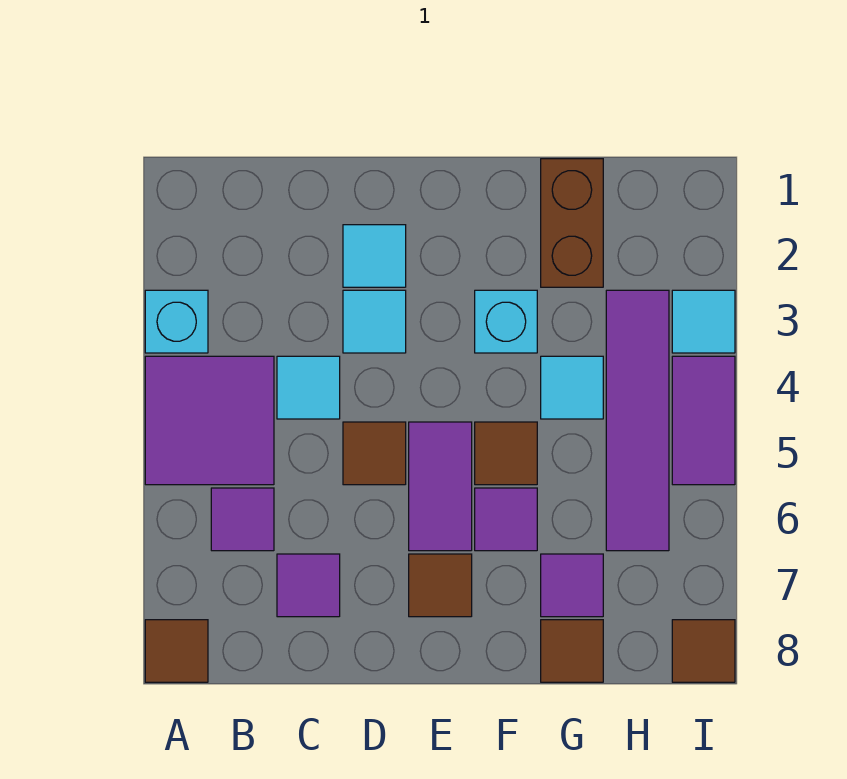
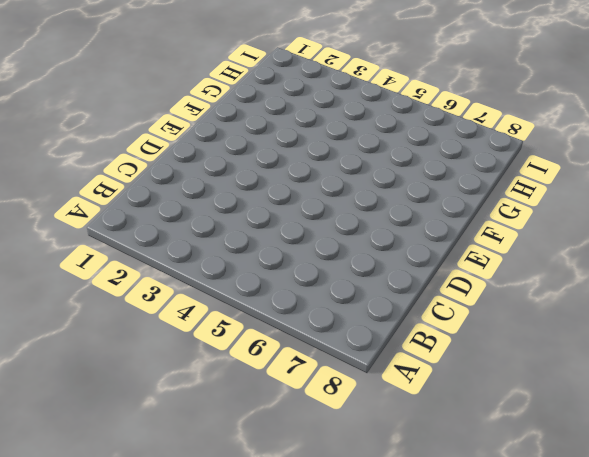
none -> cyan brick A3 level 1
none -> purple tile A4:B5 level 1
none -> brown tile A8 level 1

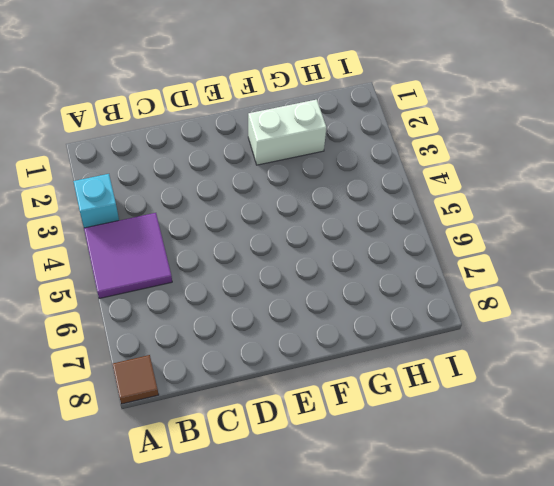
white brick F2:G2 level 1 -> brown brick G1:G2 level 1
none -> purple tile B6 level 1
none -> cyan tile C4 level 1
none -> purple tile C7 level 1

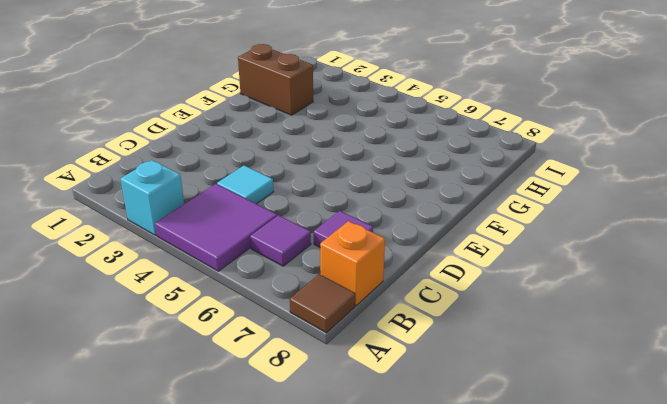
orange brick B8 level 1 -> none
none -> cyan tile D2 level 1
none -> cyan tile D3 level 1
none -> brown tile D5 level 1

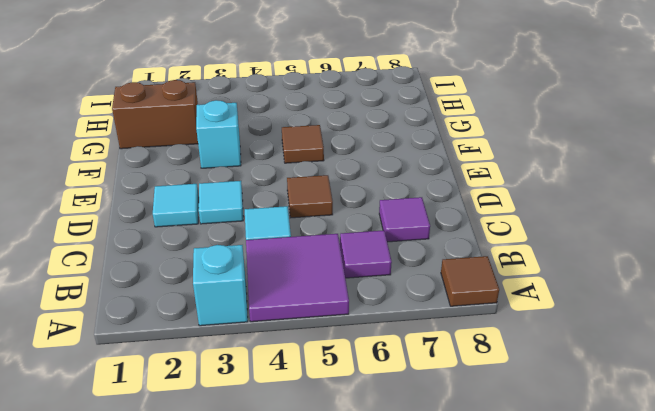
none -> purple tile E5:E6 level 1
none -> brown tile E7 level 1
none -> purple tile F6 level 1

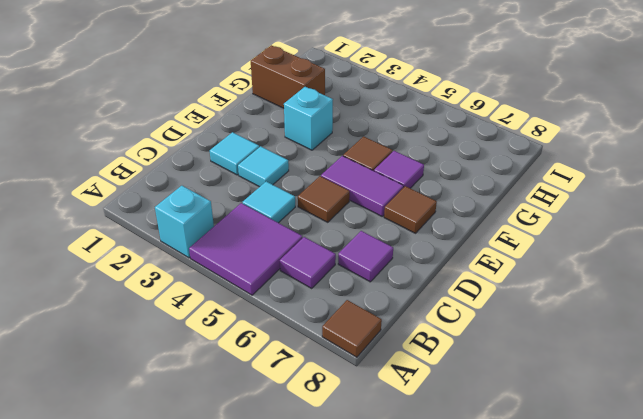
none -> cyan tile G4 level 1
none -> purple tile G7 level 1
none -> brown tile G8 level 1

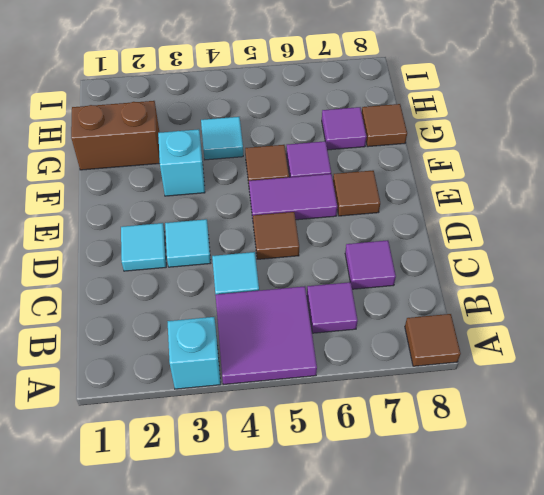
none -> purple tile H3:H6 level 1
none -> cyan tile I3 level 1
none -> purple tile I4:I5 level 1

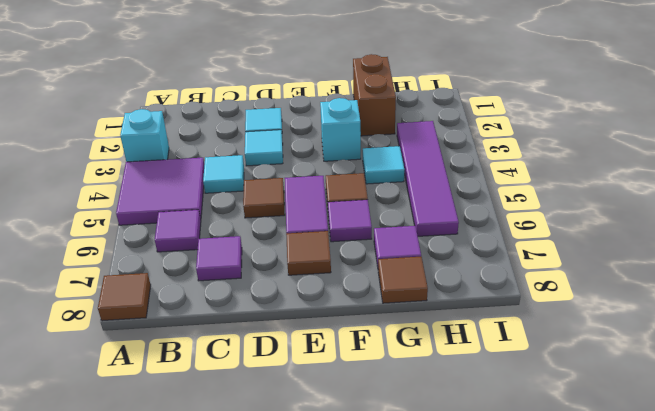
none -> cyan tile I3 level 1
none -> purple tile I4:I5 level 1
none -> brown tile I8 level 1

